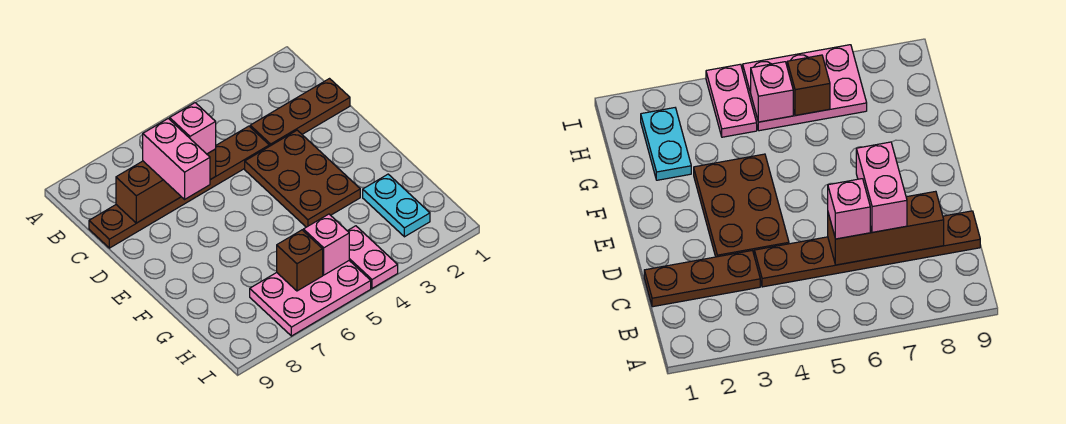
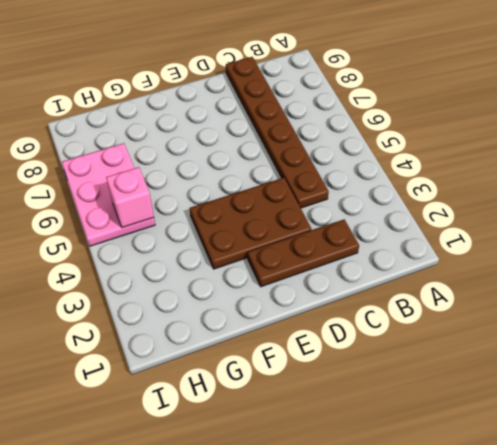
brown plate C2:E2 level 1 -> brown plate C1:C3 level 1
none -> cyan plate G2:H2 level 1
none -> pink plate H4:I4 level 1

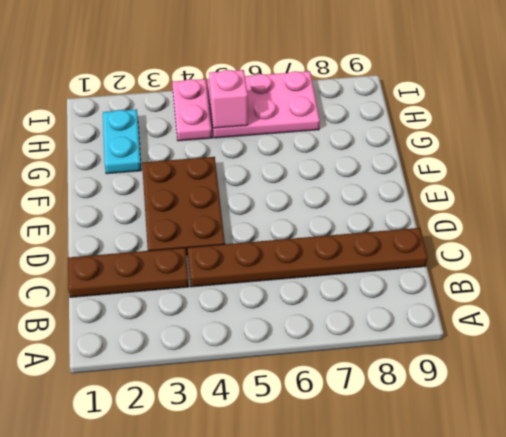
none -> brown brick C6:C8 level 2
none -> brown brick H6 level 2

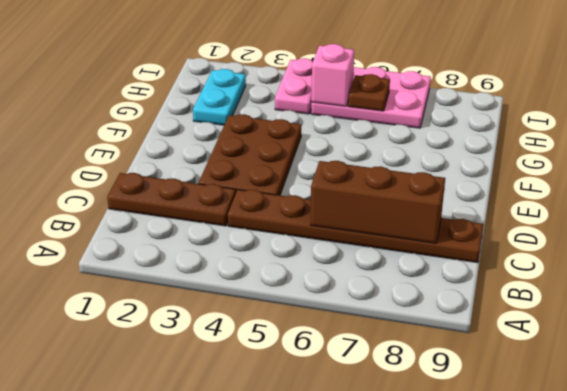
brown plate H6 level 2 -> brown brick H6 level 2
none -> pink brick C6 level 3
none -> pink brick C7:D7 level 3

